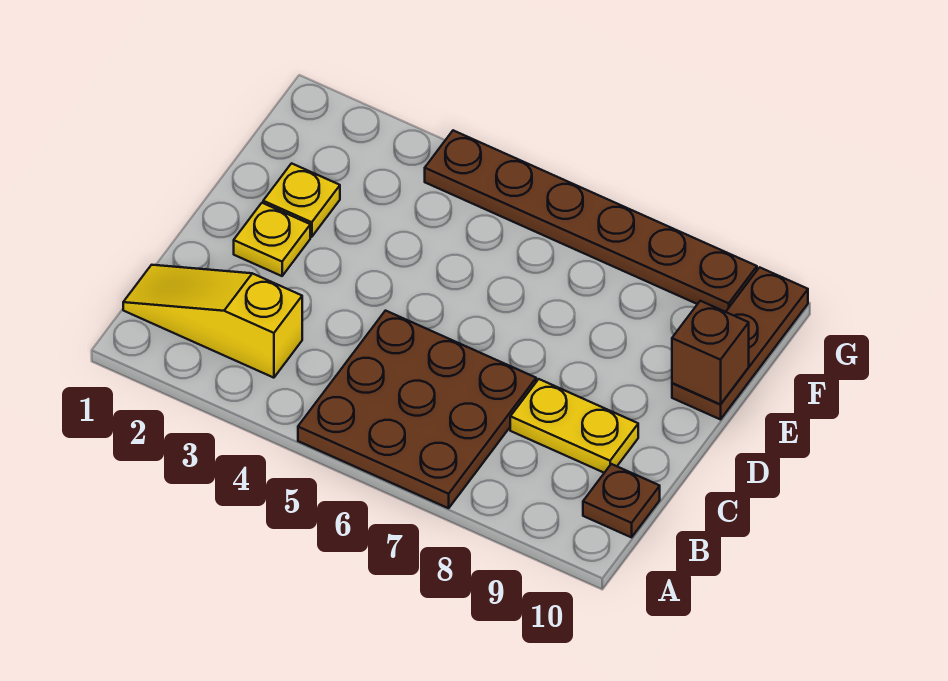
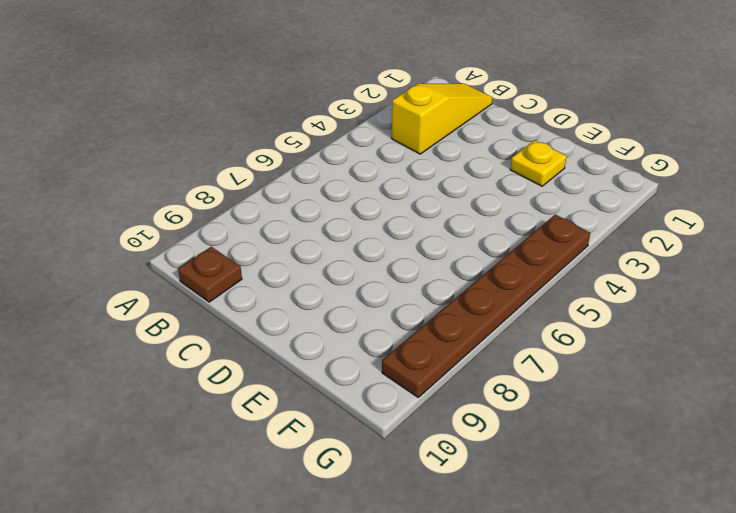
none -> brown plate A5:C7 level 1
none -> yellow plate C8:C9 level 1

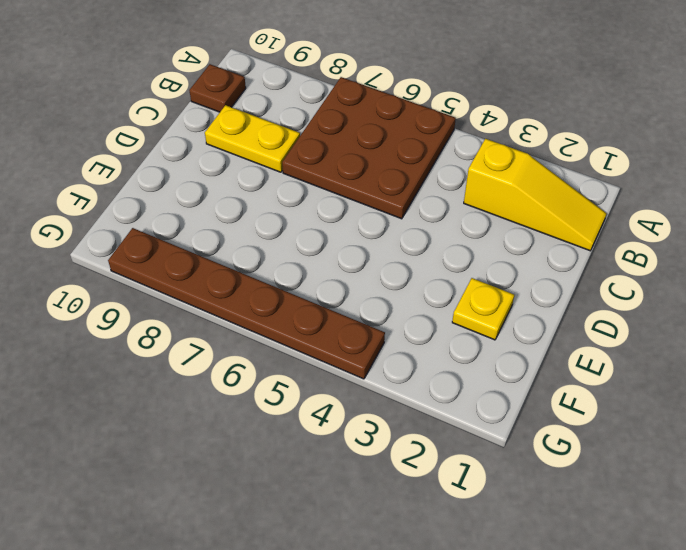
none -> yellow plate D2 level 1
none -> brown plate E10:G10 level 1

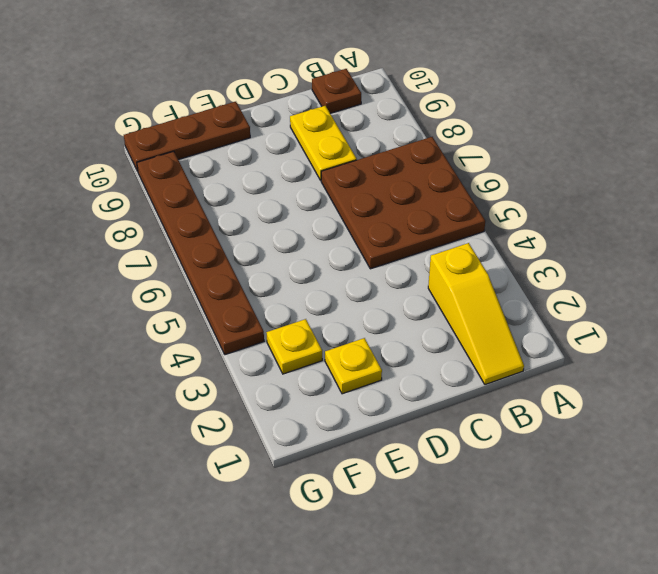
yellow plate F3 level 1 -> yellow plate D2 level 1
none -> brown brick E10 level 2

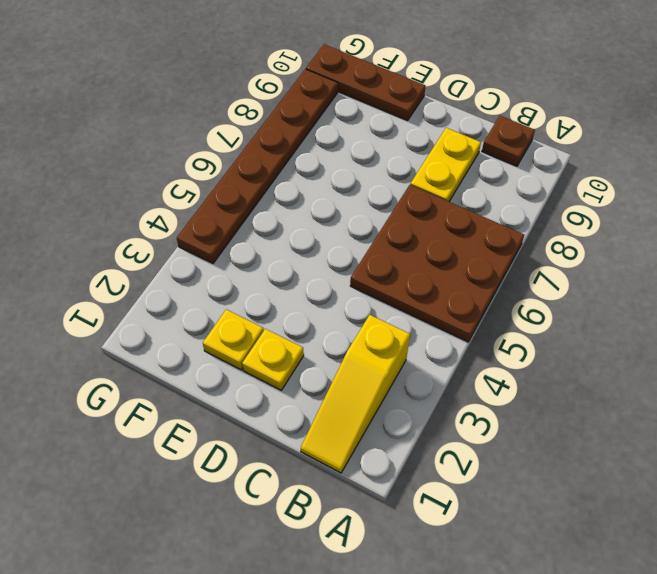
none -> brown brick E10 level 2

